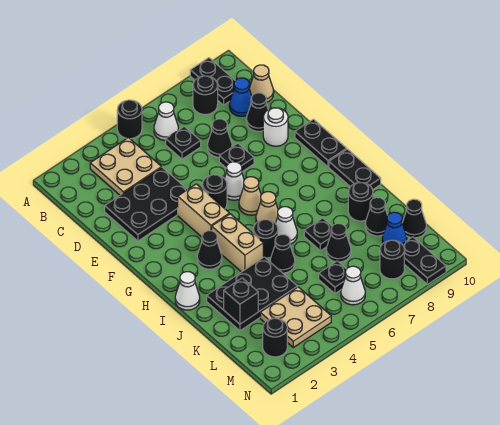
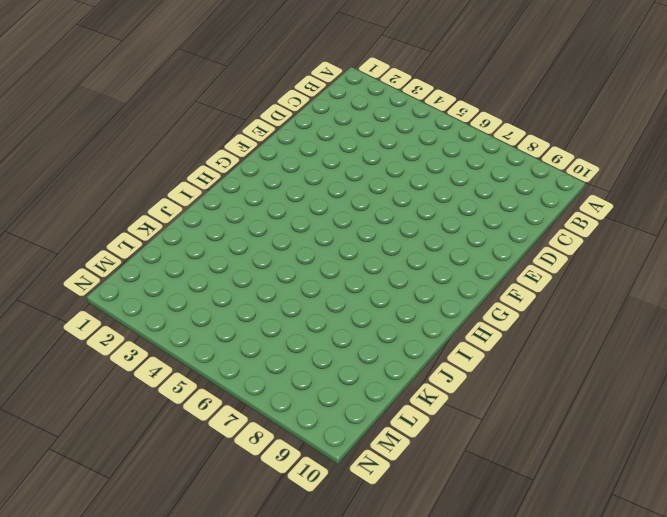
none -> black round brick A5 level 1
none -> black plate A9:B9 level 1
none -> tan plate B3:C4 level 1
none -> white cone B6 level 1

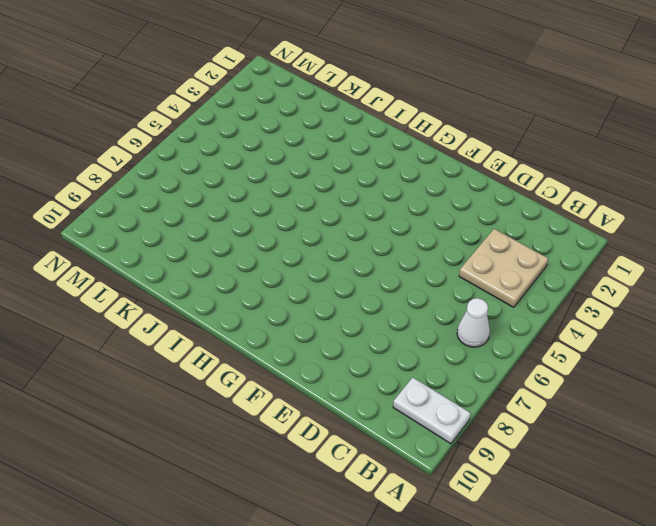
white plate A9:B9 level 1 -> black plate A9:B9 level 1
none -> black round brick A5 level 1
none -> black round brick B8 level 1
none -> black plate C6 level 1
none -> blue cone C9 level 1

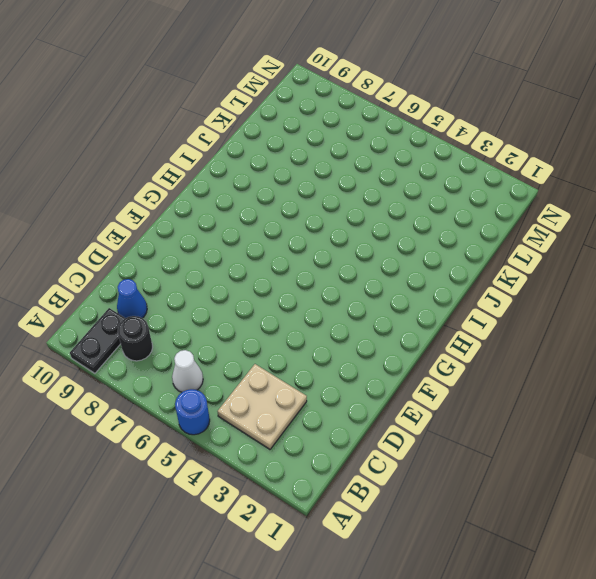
blue round brick A5 level 1 -> black round brick A5 level 1
none -> black plate C6 level 1
none -> tan cone C10 level 1
none -> black plate D2:E4 level 1
none -> black cone D7 level 1

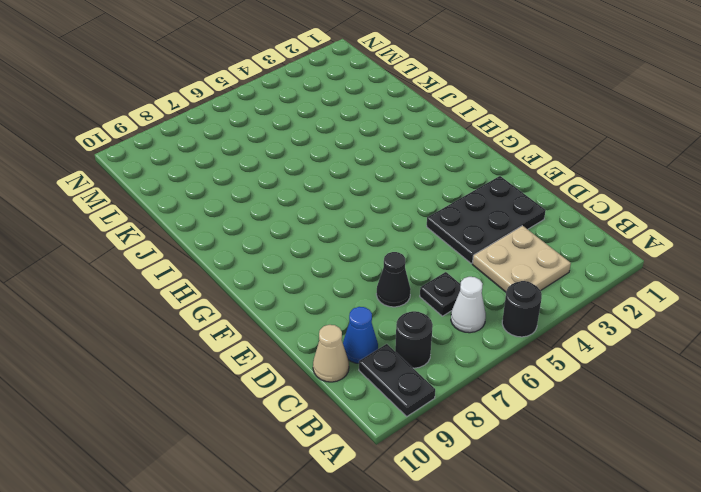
none -> black cone D9 level 1
none -> black plate E7 level 1
none -> white round brick E9 level 1
none -> tan brick F4:G4 level 1

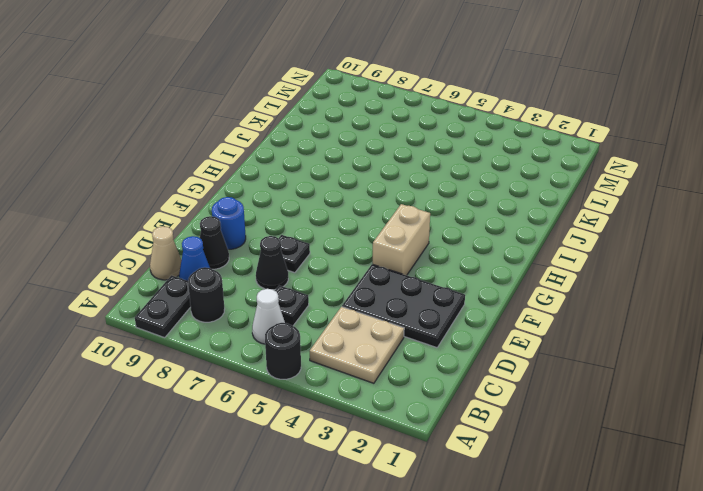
blue round brick E9 level 1 -> white round brick E9 level 1
none -> black round brick F5 level 1
none -> white cone F6 level 1
none -> black plate F10:G10 level 1
none -> tan cone G6 level 1

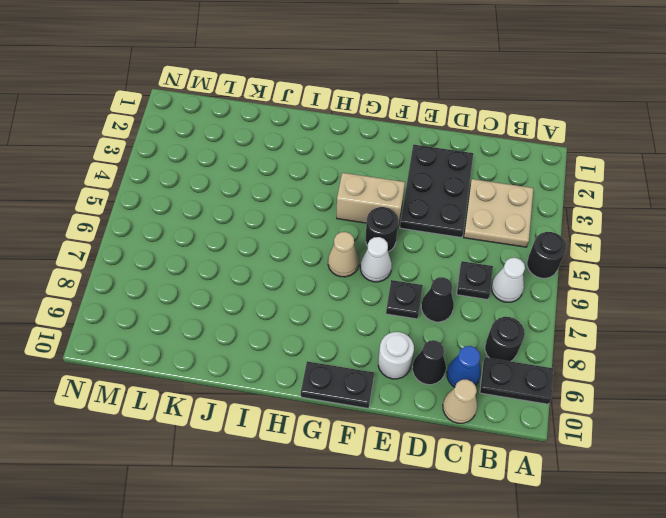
none -> black cone H3 level 1
none -> tan brick H4:I4 level 1
none -> tan cone H6 level 1
none -> black plate H10:I10 level 1

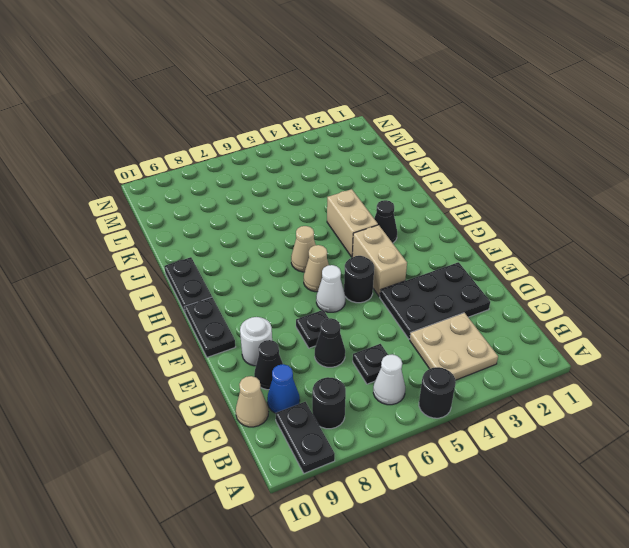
none -> white cone I1 level 1
none -> black round brick I5 level 1
none -> white cone I6 level 1
none -> black plate J2:K4 level 1

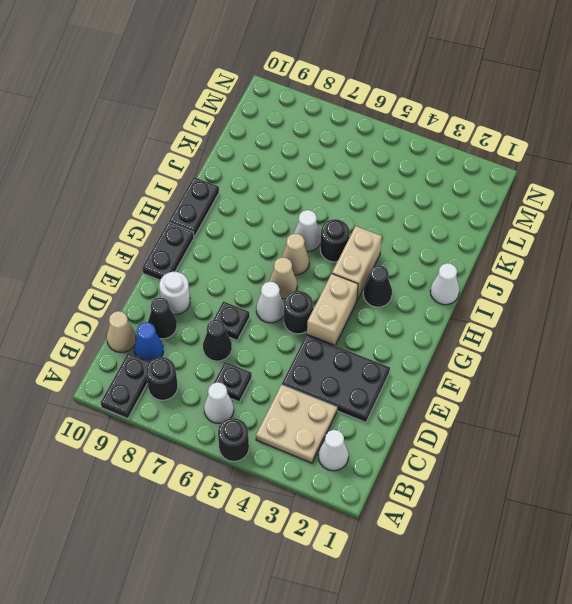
white cone B2 level 1 -> white cone M6 level 1
none -> black plate J2:K4 level 1
none -> black cone J5 level 1
none -> black plate J7 level 1
none -> black round brick J9 level 1

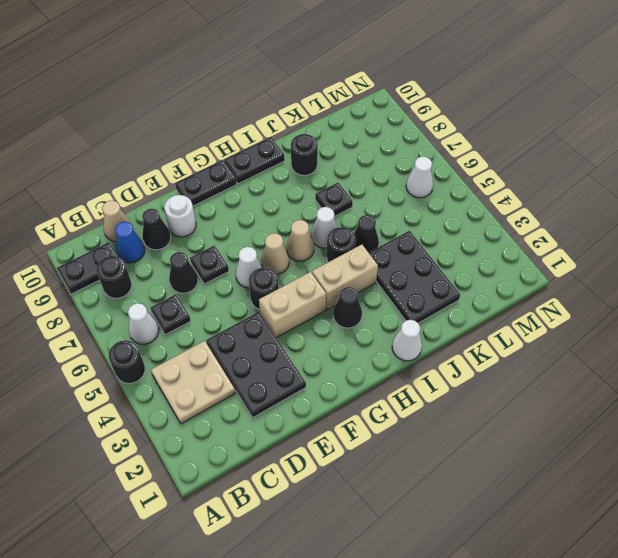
none -> black cone K7 level 1
none -> black cone K9 level 1
none -> tan plate L3:M4 level 1
none -> black plate L6 level 1

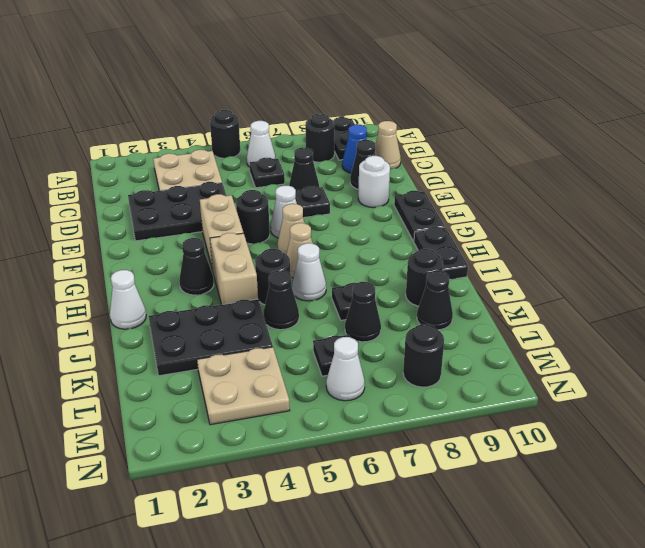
none -> blue cone L9 level 1
none -> black cone L10 level 1
none -> black round brick M2 level 1
none -> black plate M9:N9 level 1

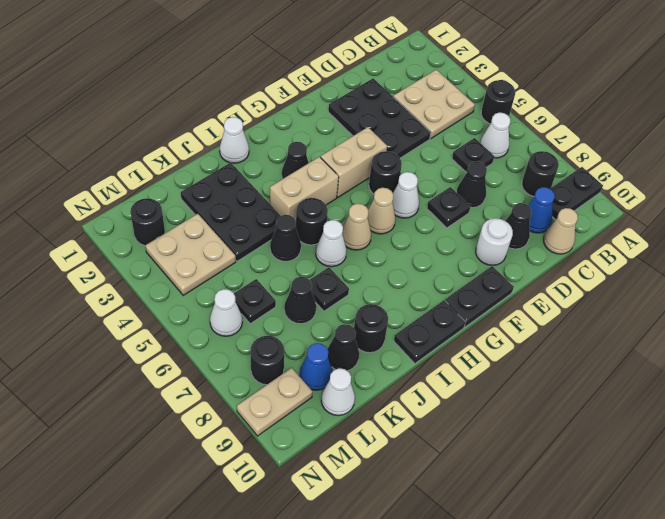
white cone L10 level 1 -> black cone L10 level 1
tan plate M9:N9 level 1 -> black plate M9:N9 level 1
none -> black brick K2 level 2

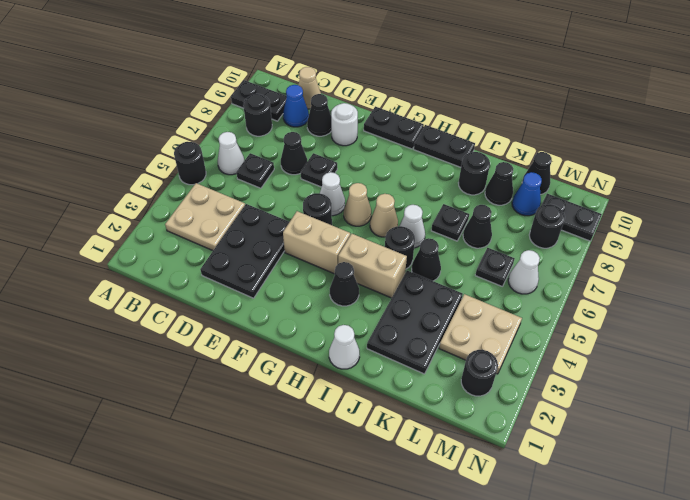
none -> black brick K2 level 2

